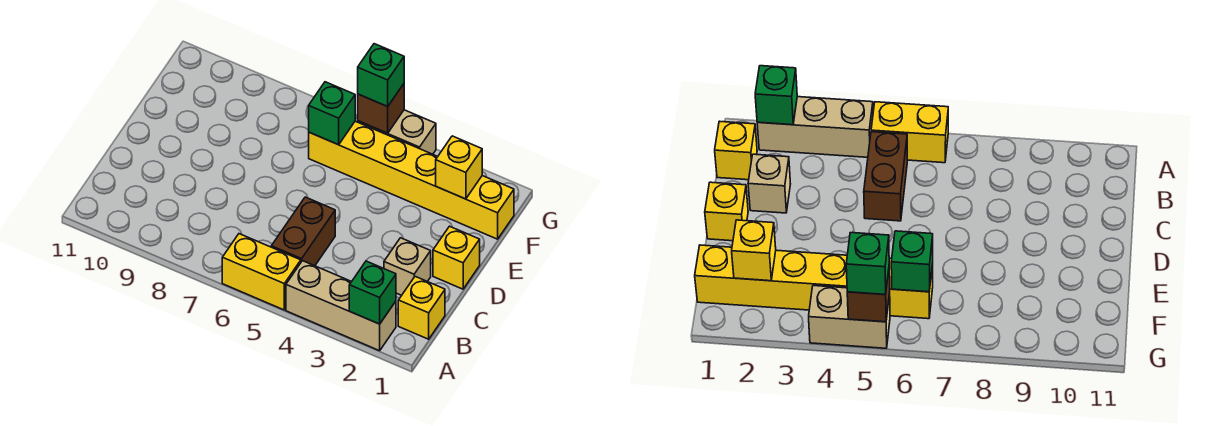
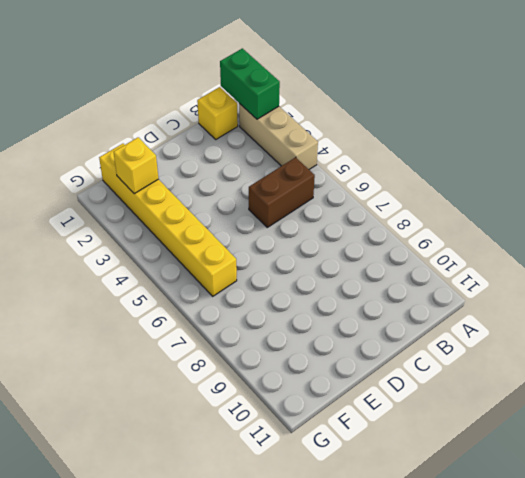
green brick A1:A2 level 2 -> green brick A2 level 2
none -> yellow brick A5:A6 level 1
none -> tan brick C2 level 1
none -> yellow brick D1 level 1

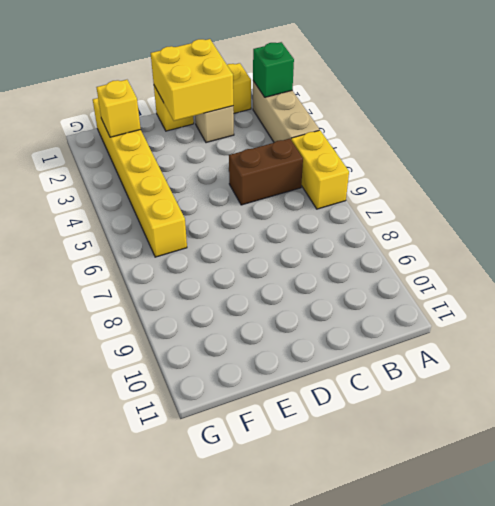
yellow brick C1:D2 level 2 -> none
none -> tan brick G4:G5 level 1
none -> green brick F6 level 2
none -> brown brick G5 level 2

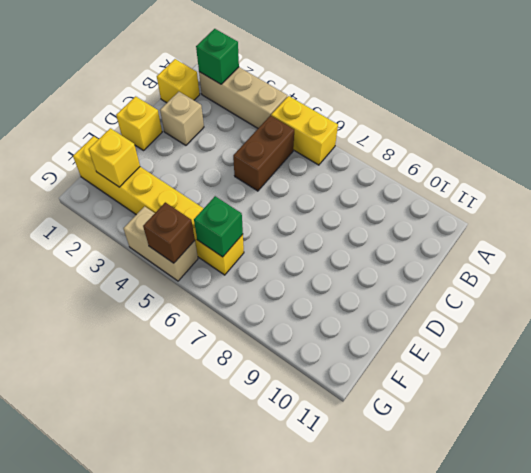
none -> green brick G5 level 3

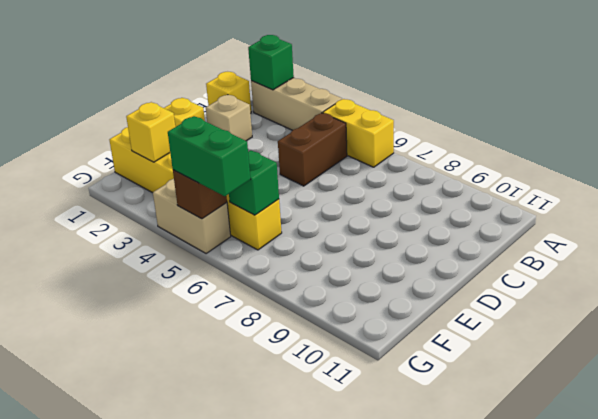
green brick G5:G6 level 3 -> green brick G5 level 3

